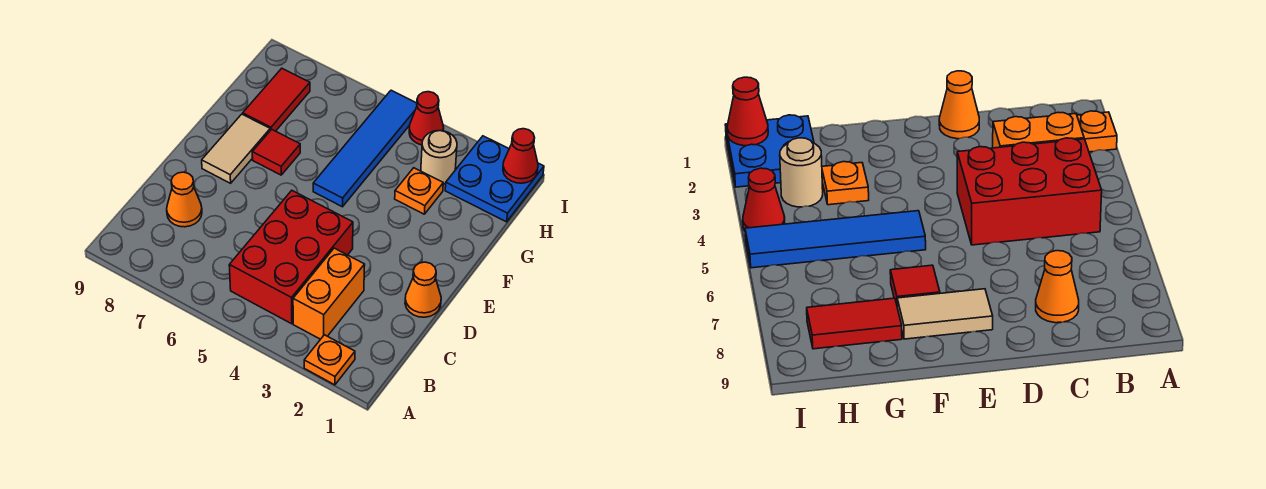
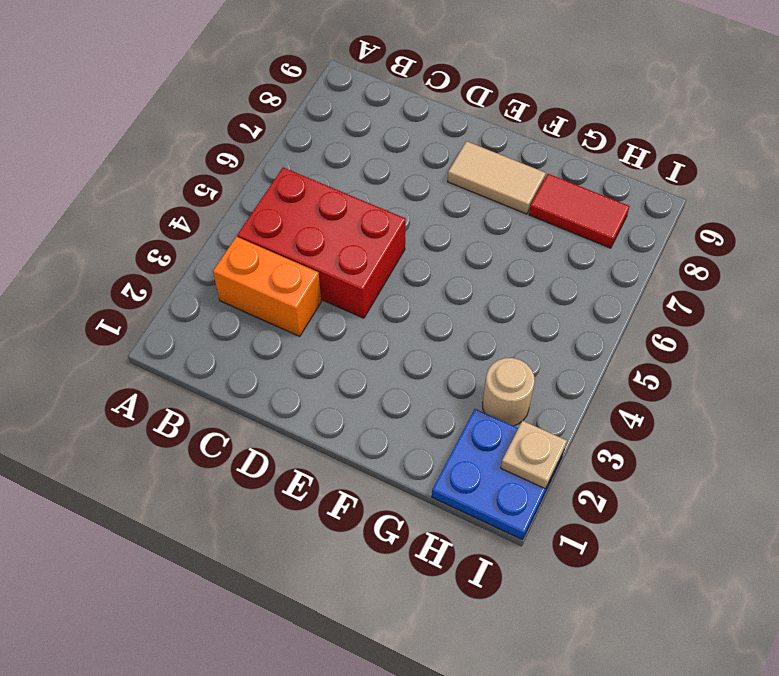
tan plate I2 level 2 -> none
none -> orange plate A2 level 1
none -> orange cone C8 level 1
none -> orange cone D1 level 1

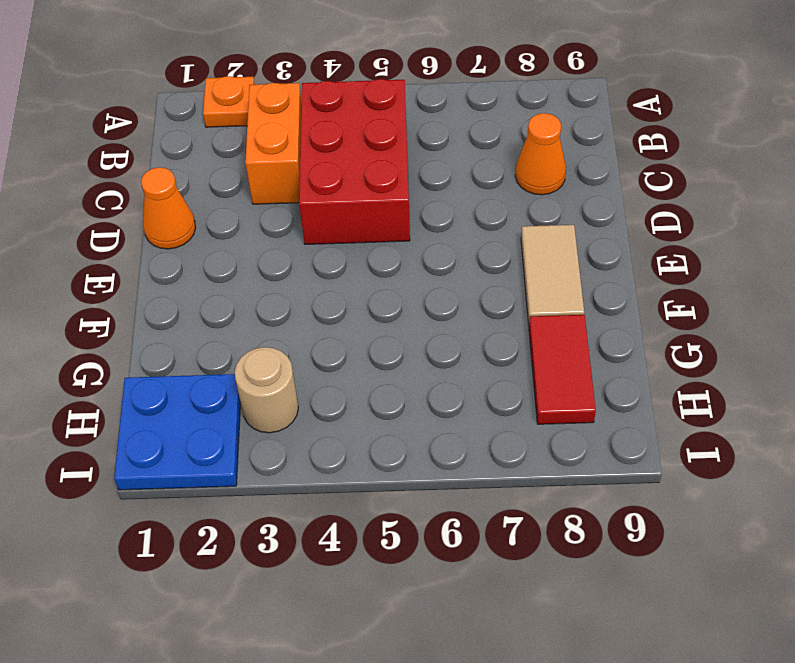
none -> blue tile F5:I5 level 1
none -> red tile F7 level 1
none -> orange plate G3 level 1

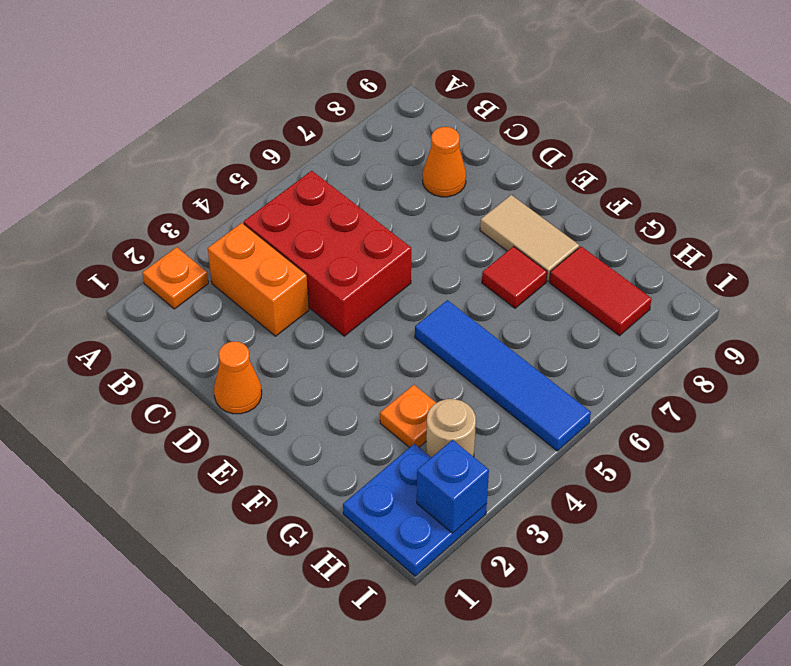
blue brick I2 level 2 -> none
none -> red cone I4 level 1
none -> red cone I1 level 2

